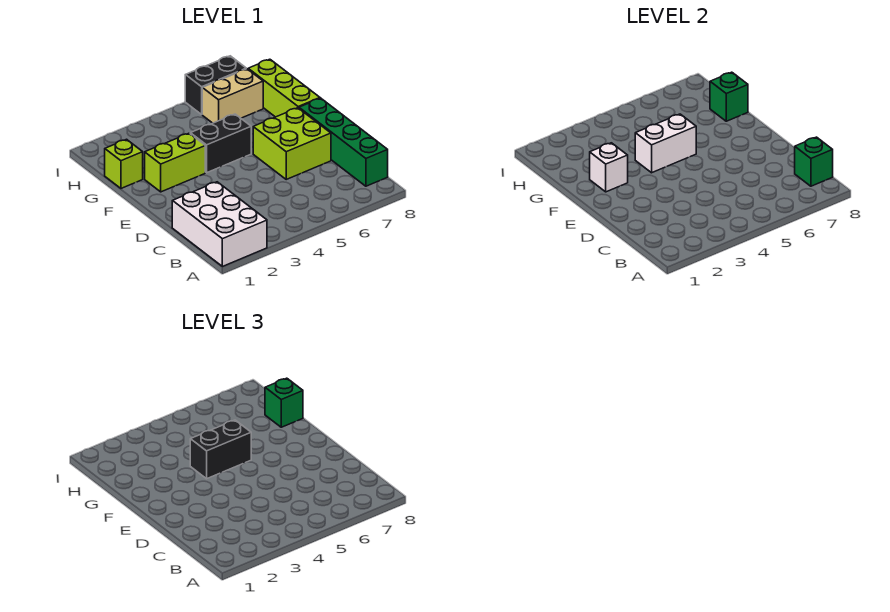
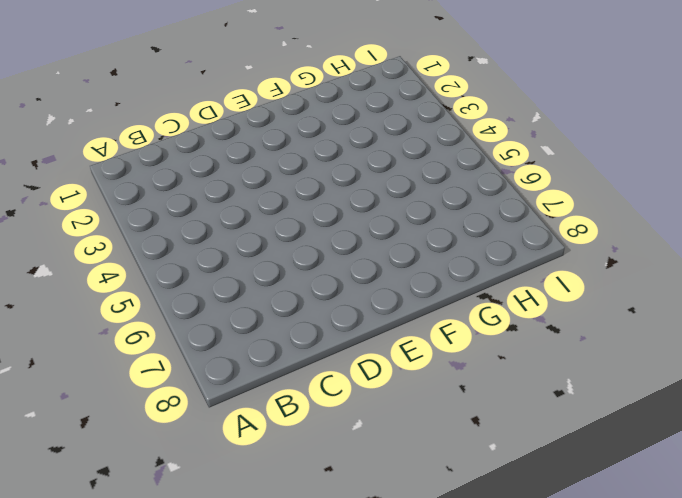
none -> white brick A1:C2 level 1
none -> green brick B8:E8 level 1
none -> lime brick D6:E7 level 1

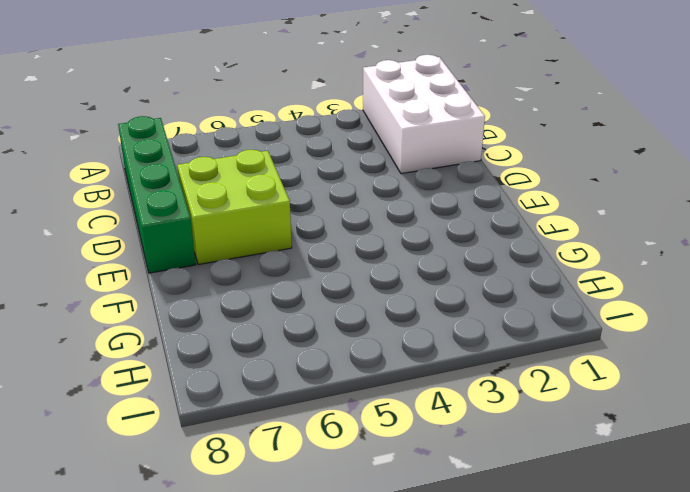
none -> lime brick F2:F3 level 1
none -> black brick F4:F5 level 1
none -> lime brick F8:H8 level 1

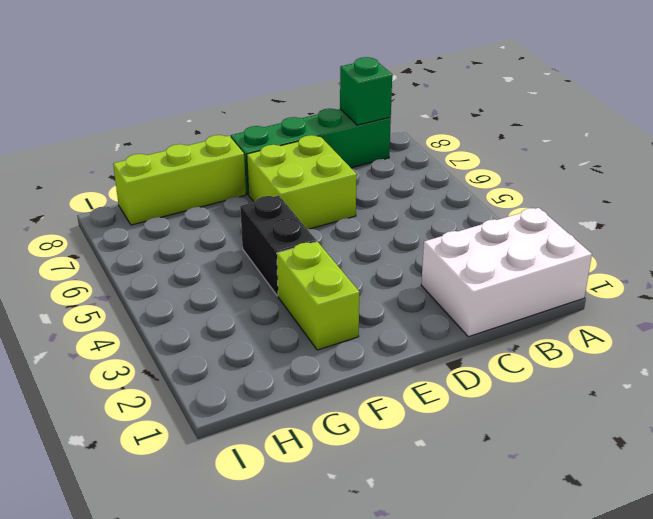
none -> lime brick G1 level 1
none -> tan brick H6:H7 level 1
none -> black brick I6:I7 level 1

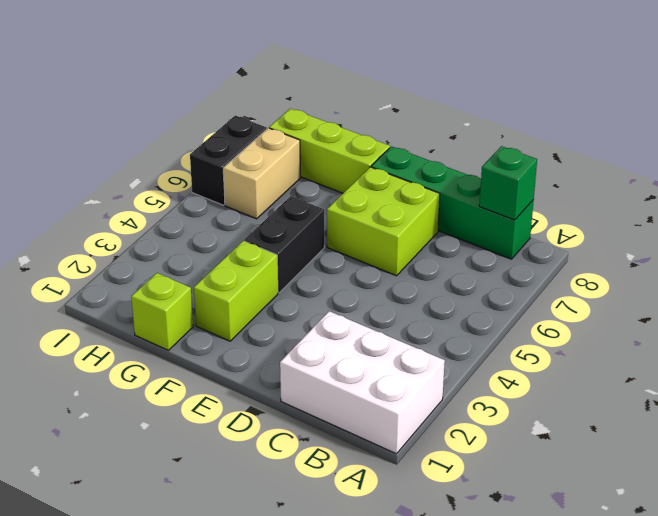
none -> white brick F2 level 2
none -> white brick F4:F5 level 2
none -> green brick G8 level 2

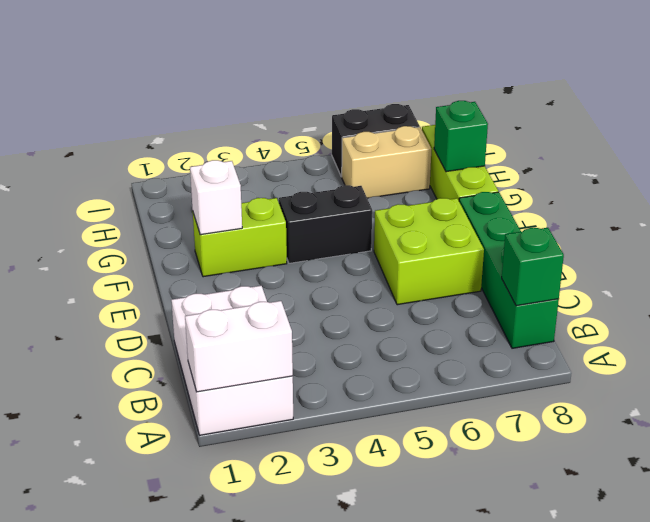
white brick A1:A2 level 2 -> white brick F4:F5 level 2
none -> lime brick G1 level 1
none -> black brick F4:F5 level 3
none -> green brick G8 level 3

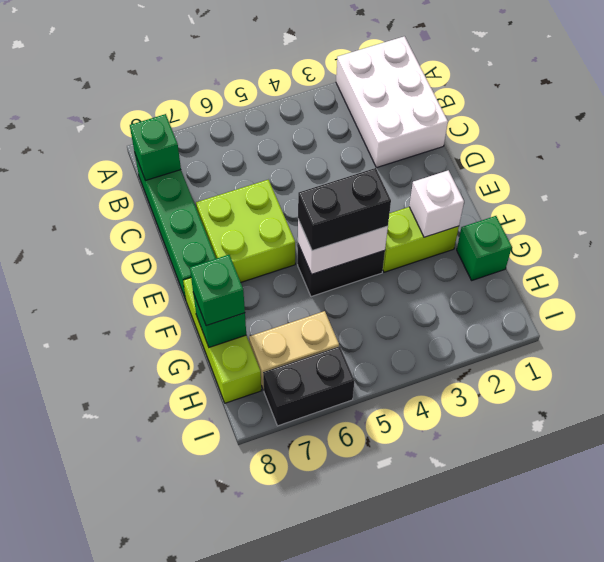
green brick G1 level 1 -> lime brick G1 level 1

